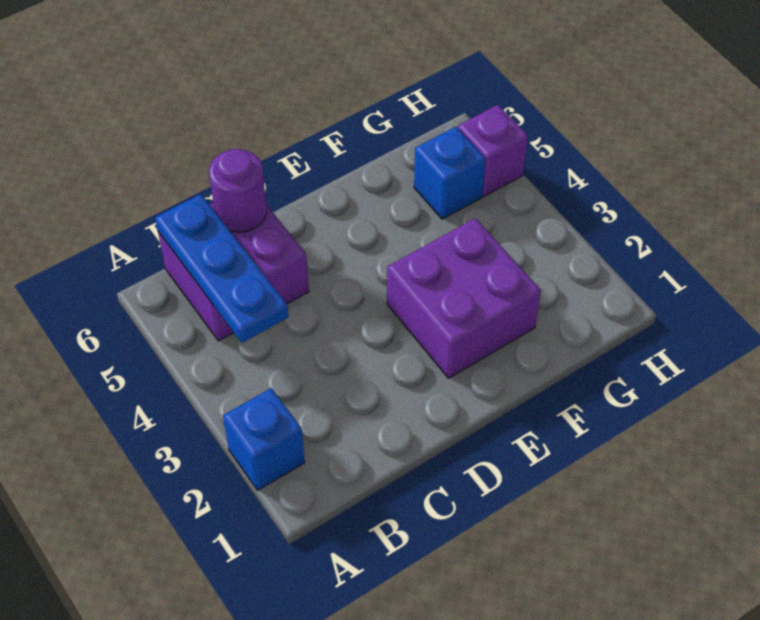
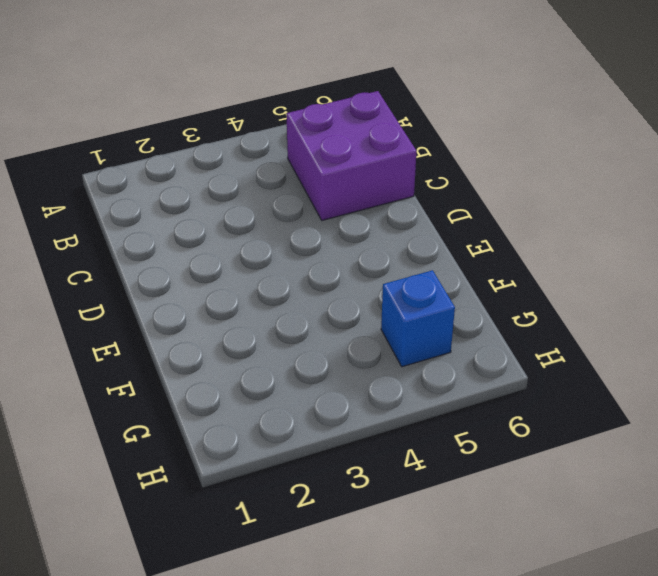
none -> blue brick A2 level 1
none -> purple brick E2:F3 level 1

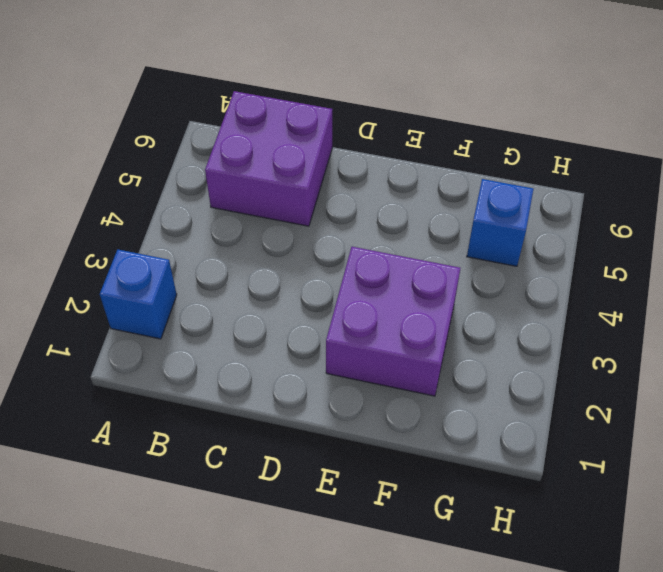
none -> purple brick H5 level 1
none -> blue plate B4:B6 level 2

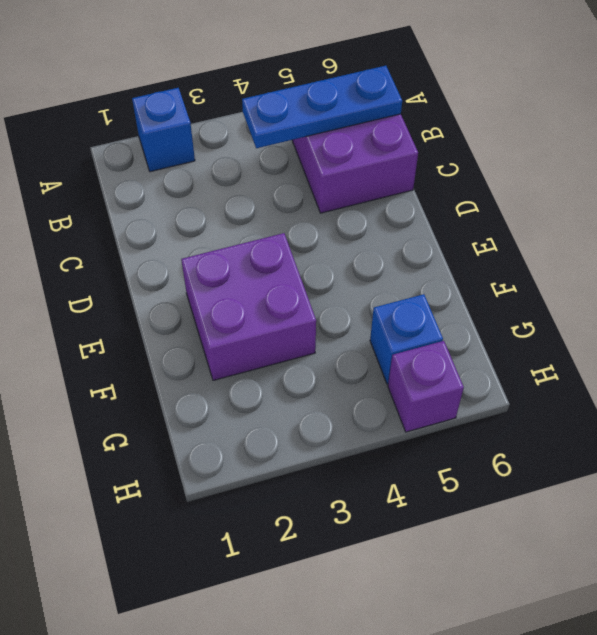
none -> purple round brick C6 level 2

